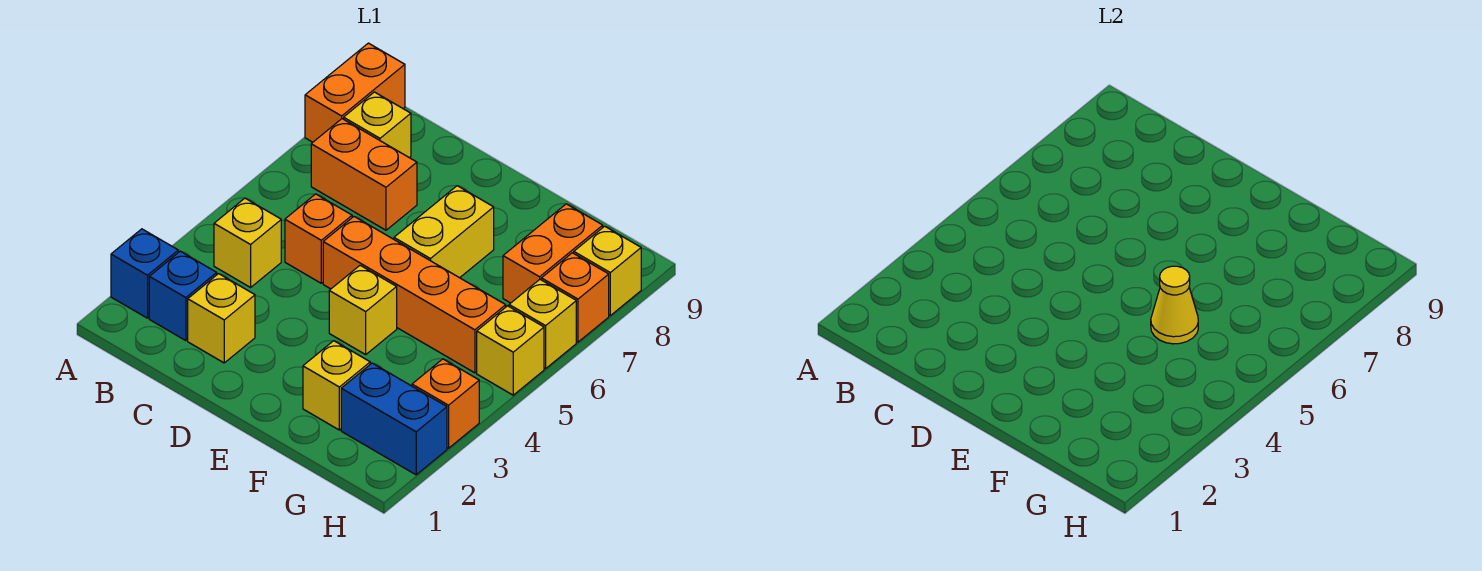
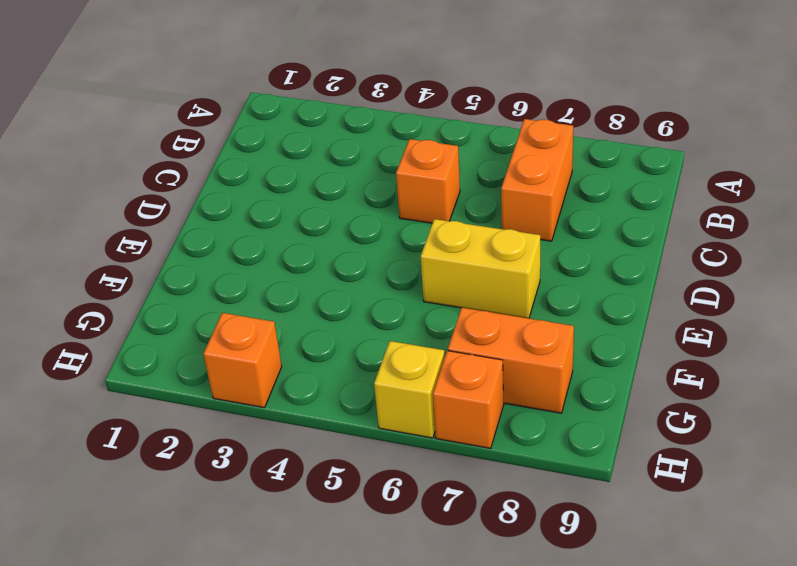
none -> blue brick A2 level 1
none -> orange brick A8:A9 level 1
none -> blue brick B2 level 1

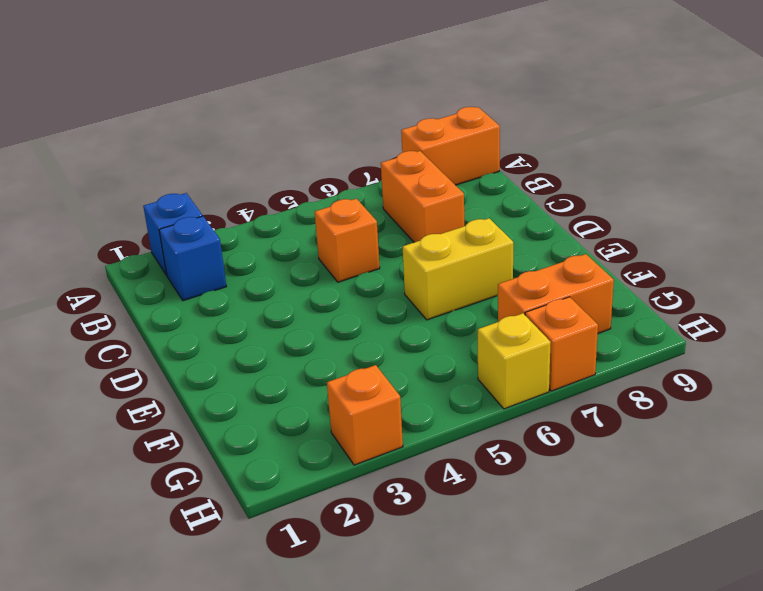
none -> yellow brick B4 level 1
none -> yellow brick B8 level 1
none -> yellow brick C2 level 1

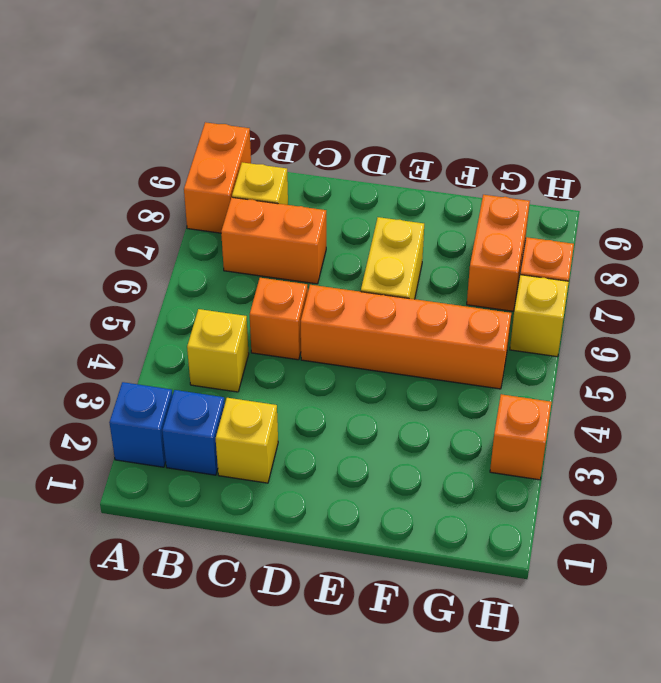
none -> yellow brick E4 level 1
none -> yellow brick F2 level 1
none -> blue brick G2:H2 level 1

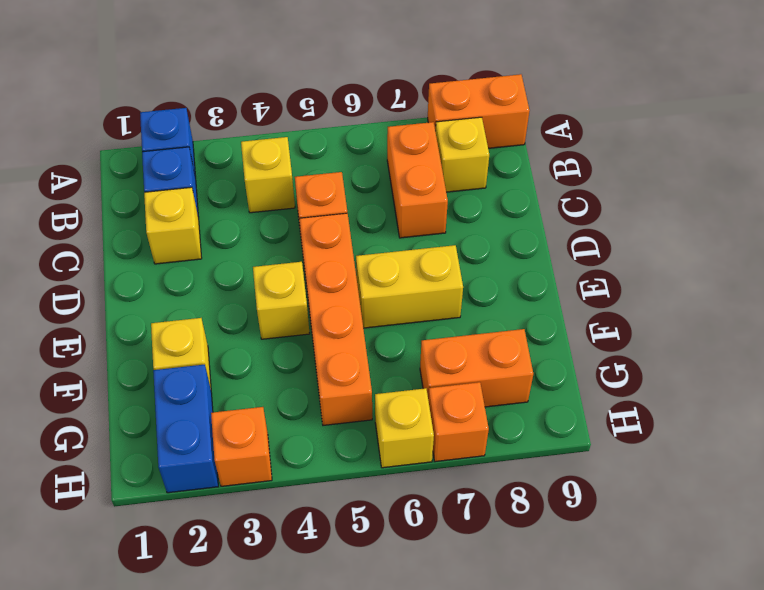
none -> yellow brick H5 level 1
none -> yellow brick H8 level 1
none -> yellow cone F5 level 2

